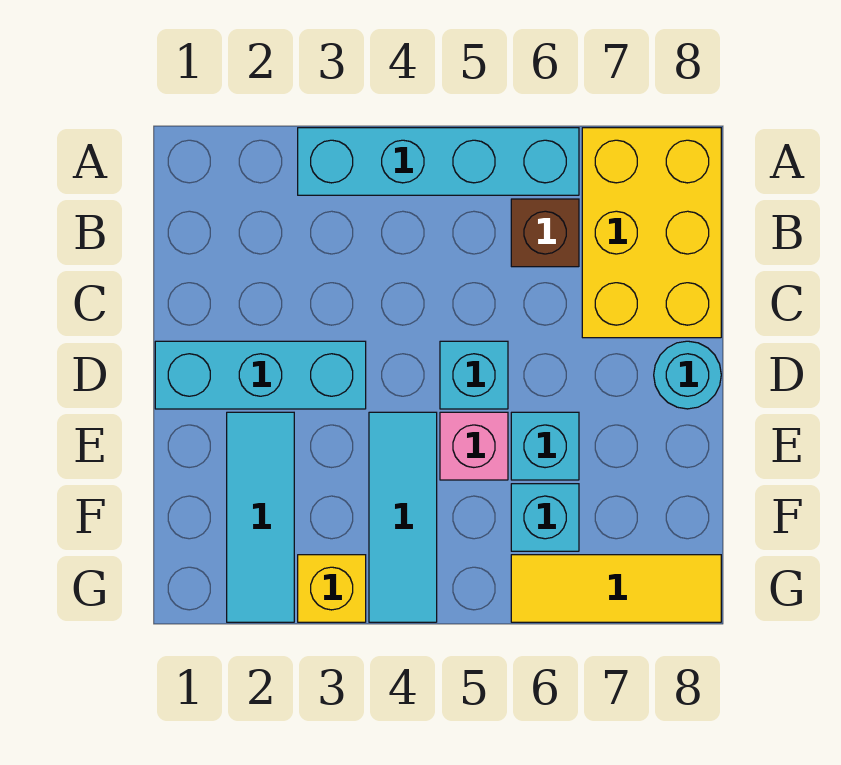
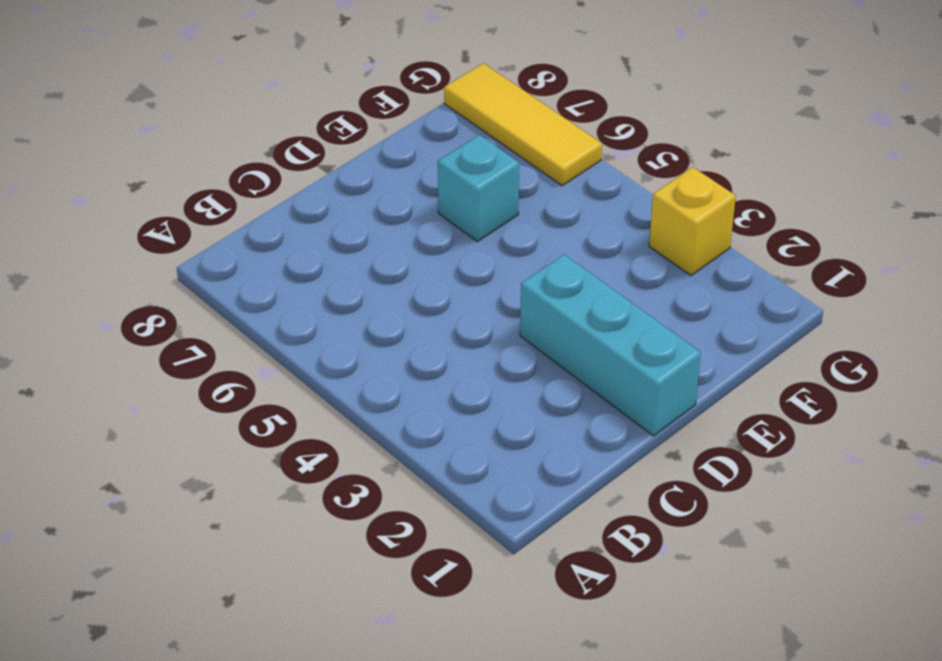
none -> cyan brick A3:A6 level 1
none -> yellow brick A7:C8 level 1
none -> brown brick B6 level 1

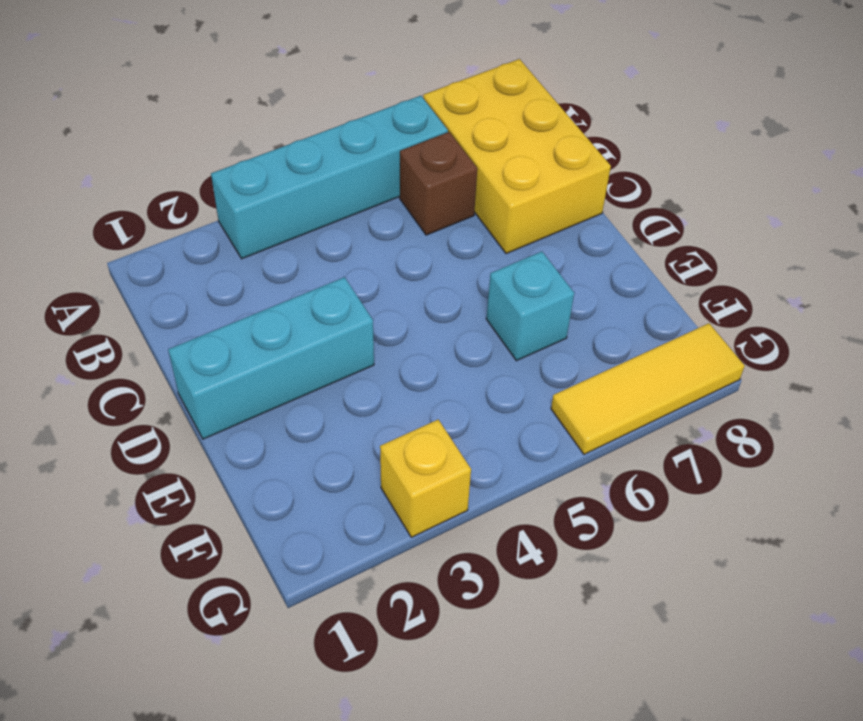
none -> cyan brick D5 level 1
none -> cyan round brick D8 level 1
none -> cyan tile E2:G2 level 1

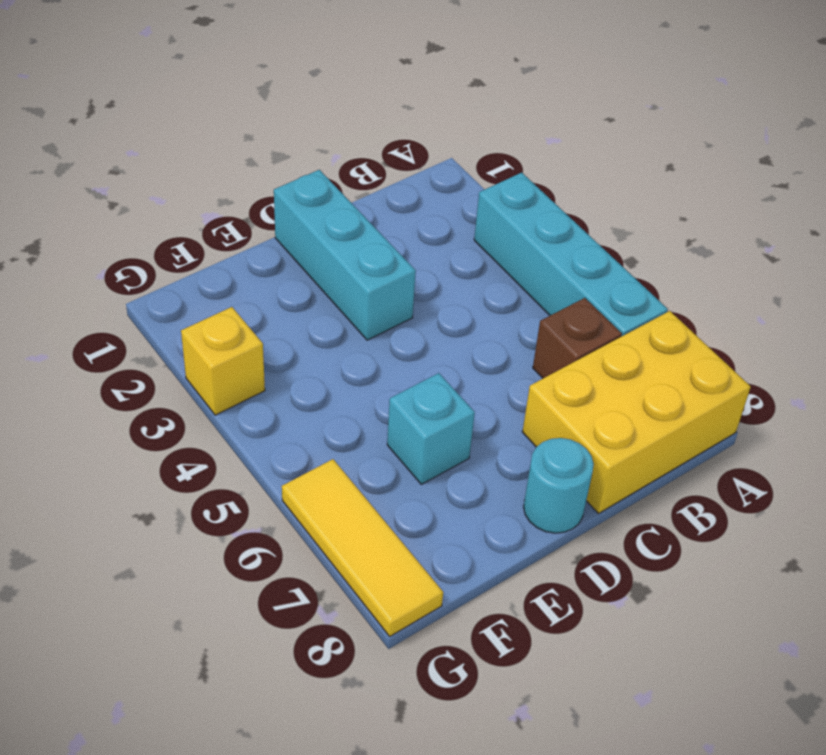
none -> cyan brick D5 level 1
none -> cyan tile E2:G2 level 1
none -> cyan tile E4:G4 level 1

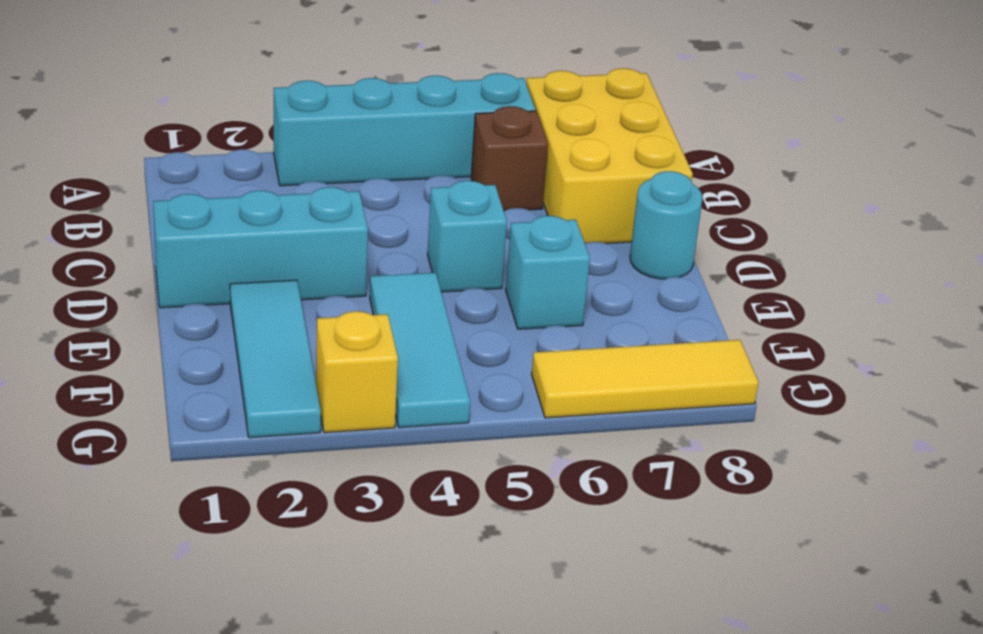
none -> pink brick E5 level 1
none -> cyan brick F6 level 1

